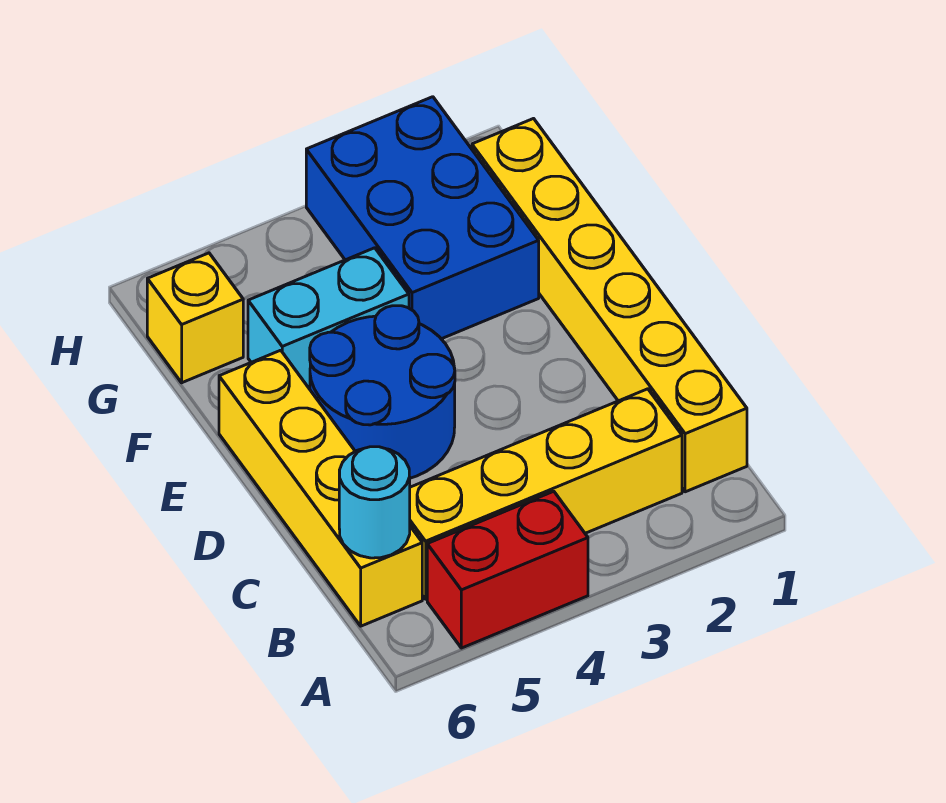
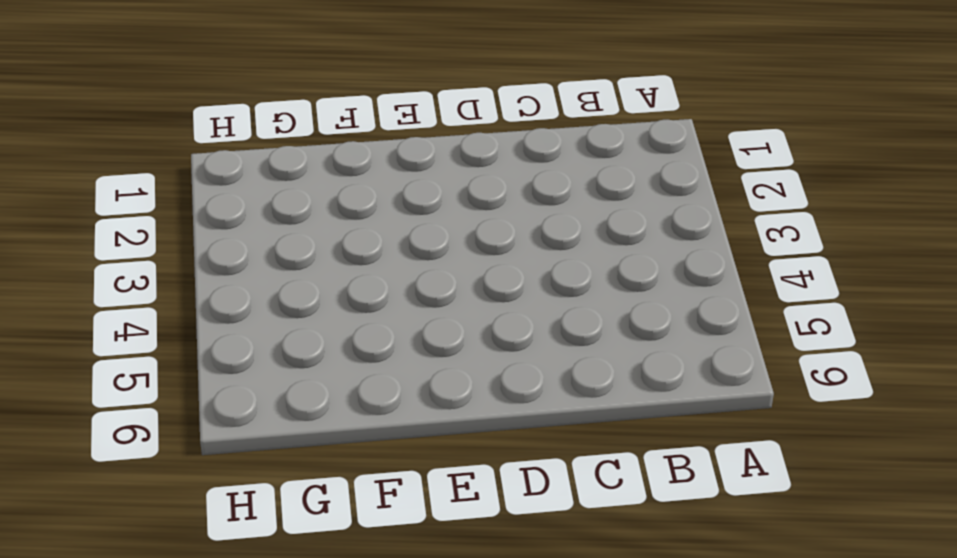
none -> red brick A4:A5 level 1
none -> yellow brick B1:G1 level 1

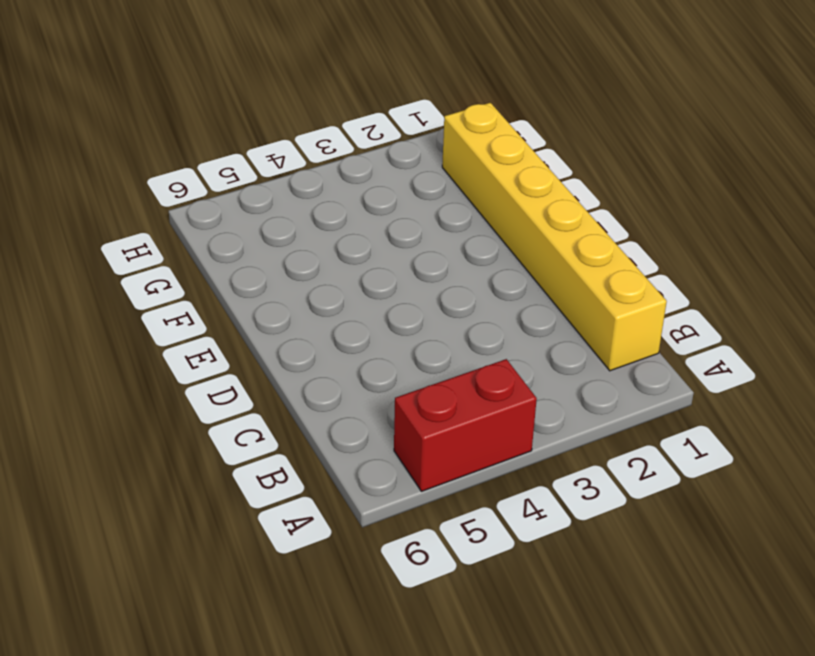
none -> yellow brick B2:B5 level 1
none -> yellow brick B6:E6 level 1

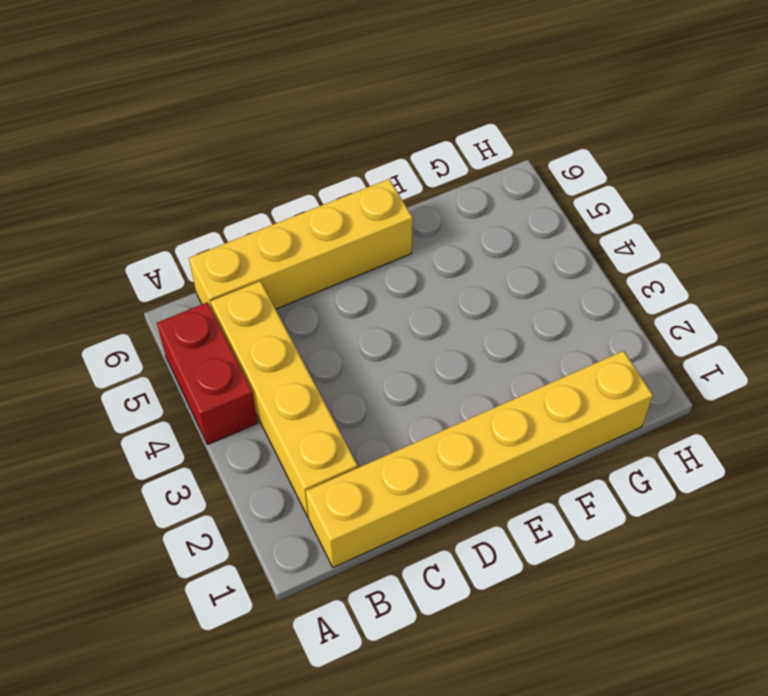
none -> blue round brick D4:E5 level 1
none -> blue brick F2:H3 level 1

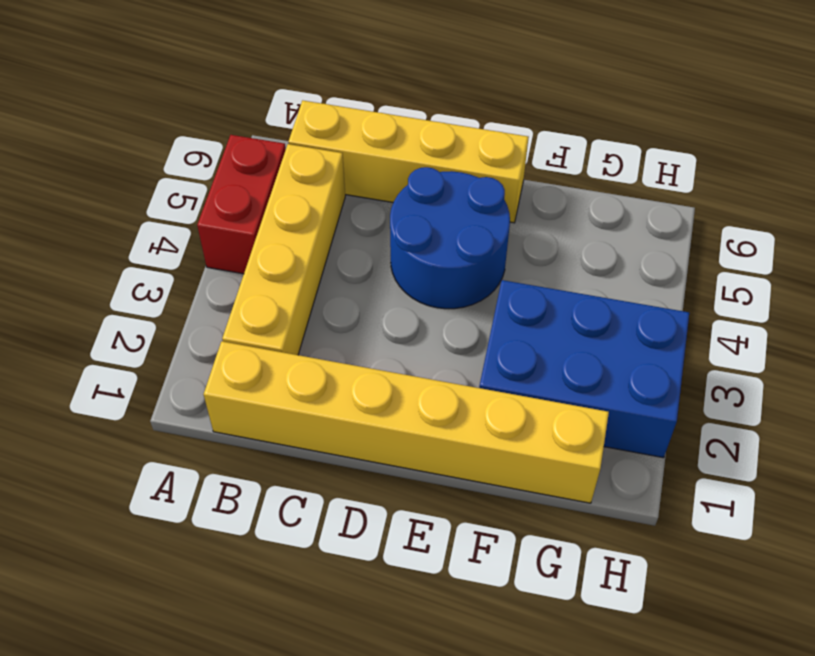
none -> cyan brick F4:F5 level 1
none -> yellow brick G6 level 1

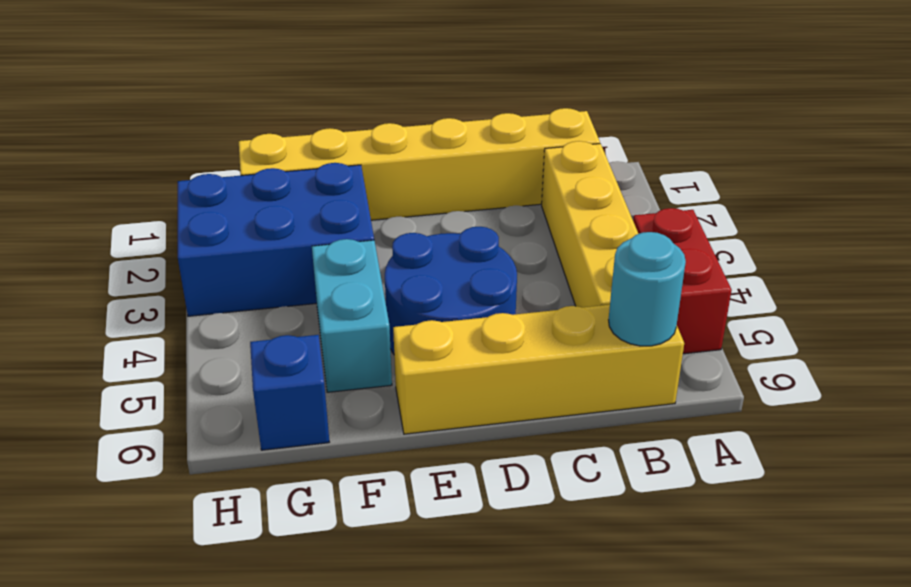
blue brick G6 level 1 -> yellow brick G6 level 1

